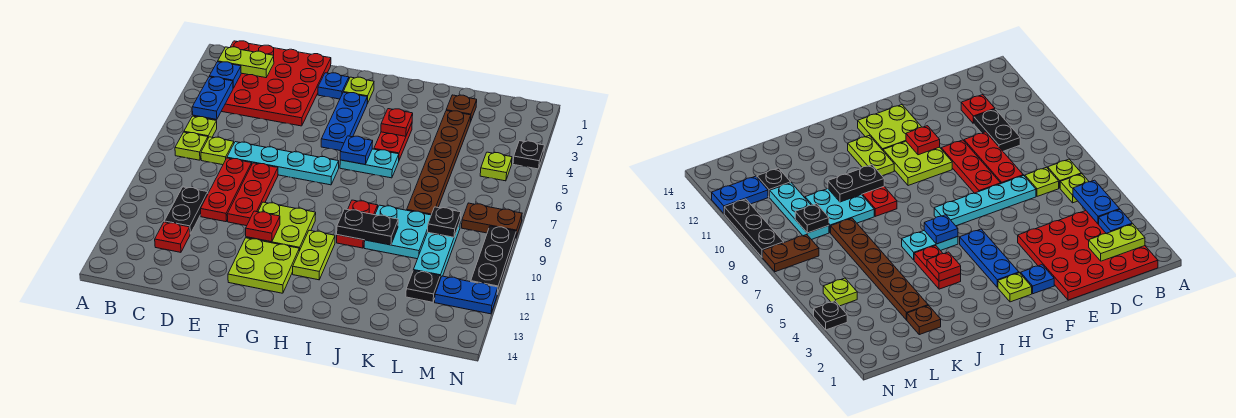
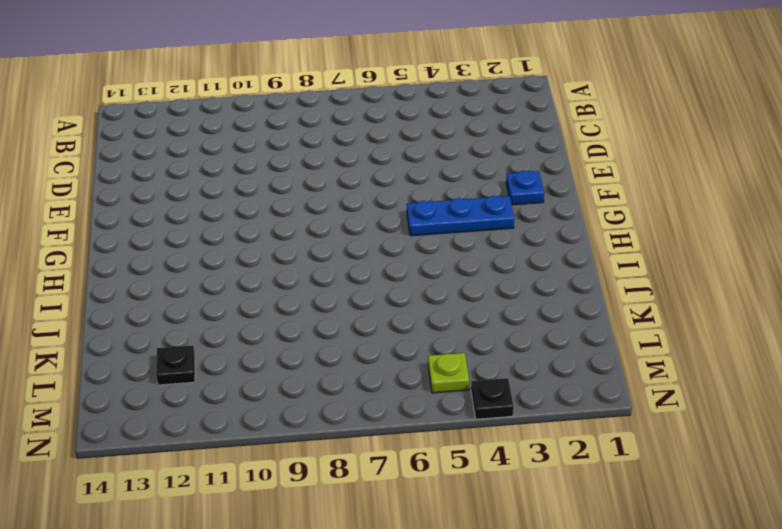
none -> red plate B1:E4 level 1
none -> lime plate B6 level 1
none -> lime plate B7 level 1
none -> lime plate C7 level 1

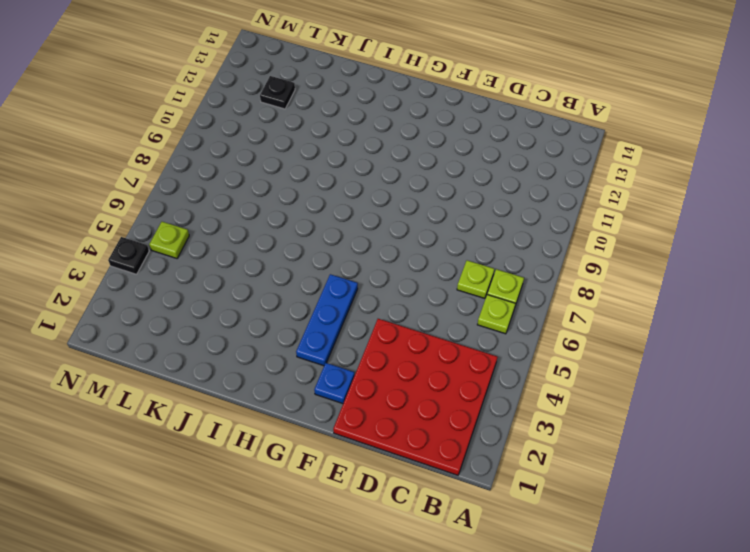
none -> black plate C10:C11 level 1
none -> red plate C12 level 1
none -> cyan plate D7:G7 level 1
none -> red plate D8:D10 level 1

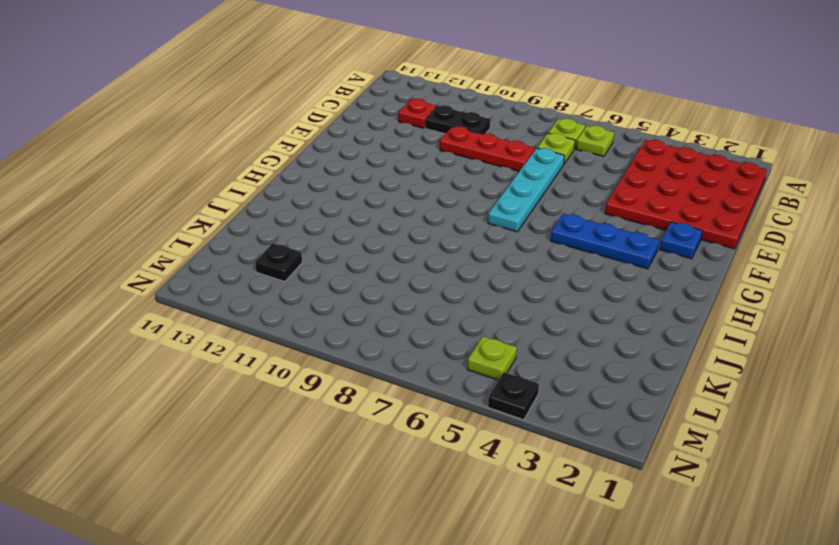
none -> red plate E8:E10 level 1
none -> lime plate F10:G11 level 1
none -> lime plate F12:G13 level 1
none -> lime plate G2 level 1

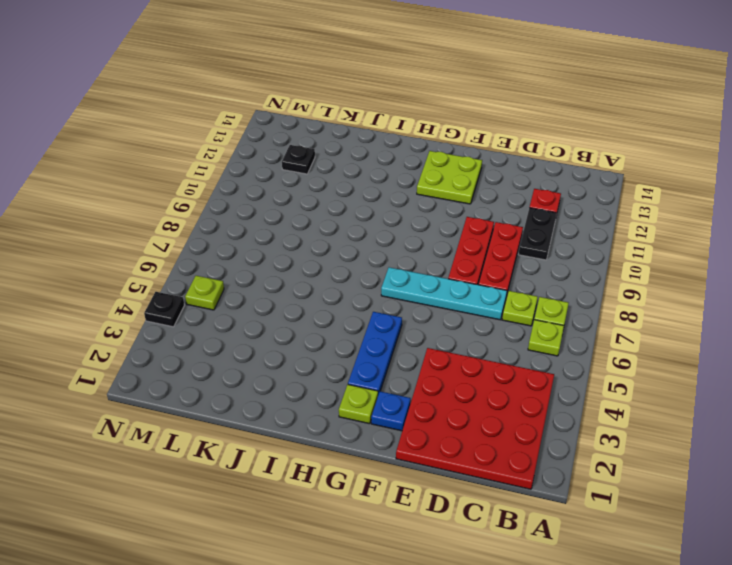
none -> lime plate F10:G11 level 1
none -> cyan plate H6:I6 level 1
none -> lime plate H11:H12 level 1
none -> red plate I4:I5 level 1

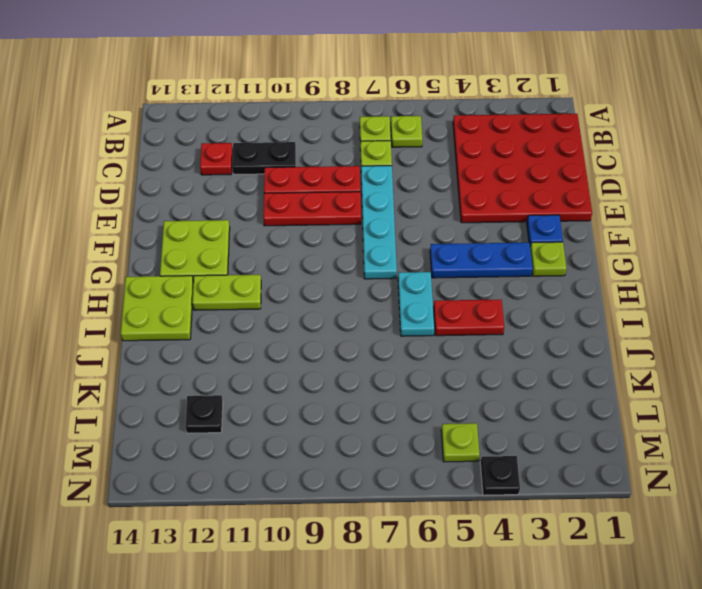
lime plate H13:I14 level 1 -> lime plate F10:G11 level 1
none -> red plate I9:I10 level 1
none -> cyan plate J9:K10 level 1
none -> brown plate K2 level 1
none -> brown plate K3:K8 level 1

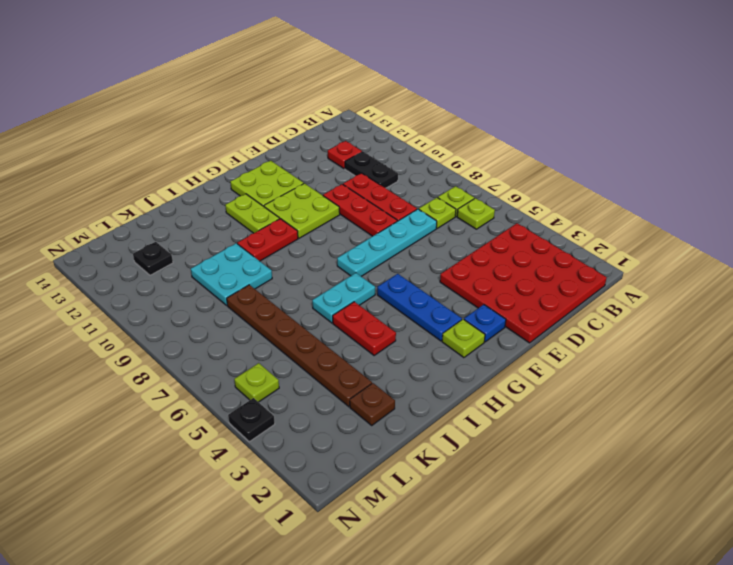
red plate H10:I10 level 1 -> red plate I9:I10 level 1
none -> cyan plate L9:L11 level 1
none -> brown plate M8:N8 level 1
none -> blue plate M12:N12 level 1
none -> black plate N9:N11 level 1

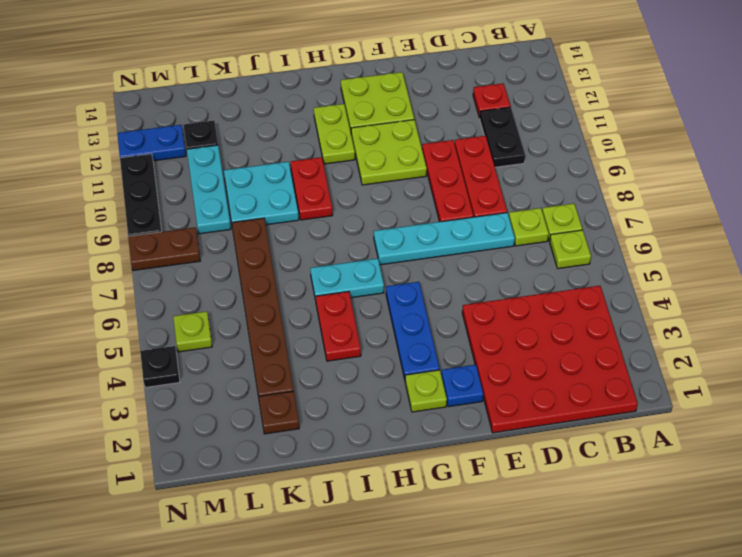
none -> lime plate B2:C2 level 2
none -> blue plate B3 level 2
none -> blue plate B4:B5 level 2
none -> red plate F11 level 2

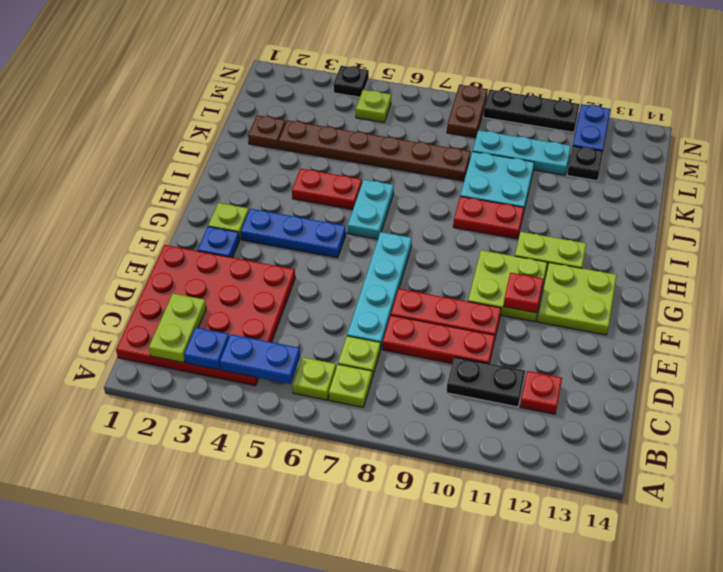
none -> blue plate H6 level 2
none -> red plate I4 level 2
none -> black plate I10:J10 level 2
none -> black plate L9 level 2

